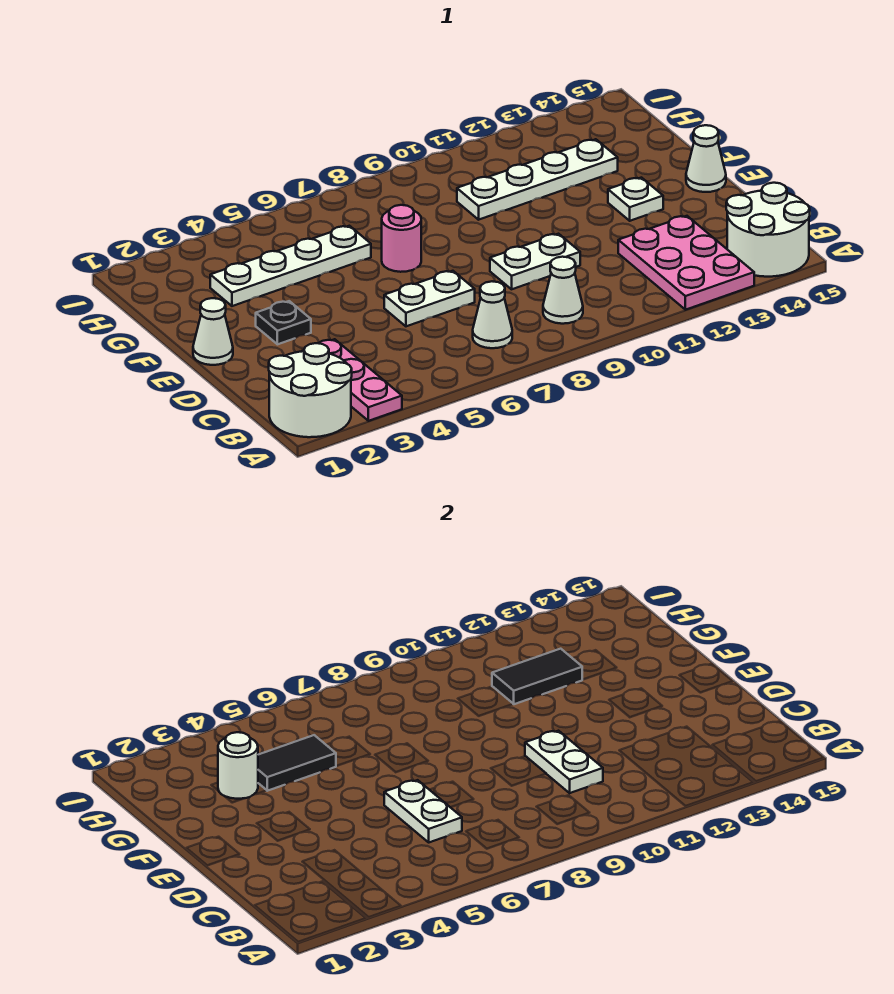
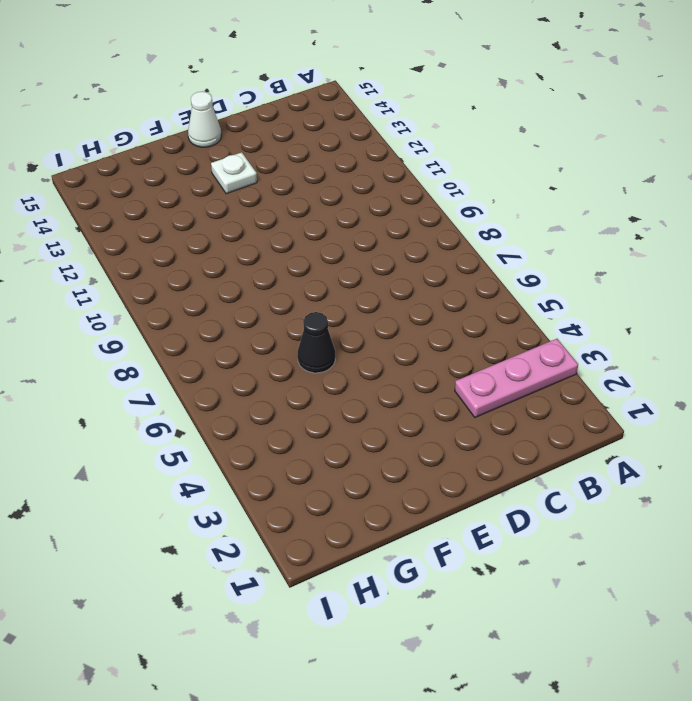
black cone F6 level 1 -> none
none -> white round brick A1:B2 level 1
none -> pink plate A12:C13 level 1
none -> white round brick A14:B15 level 1

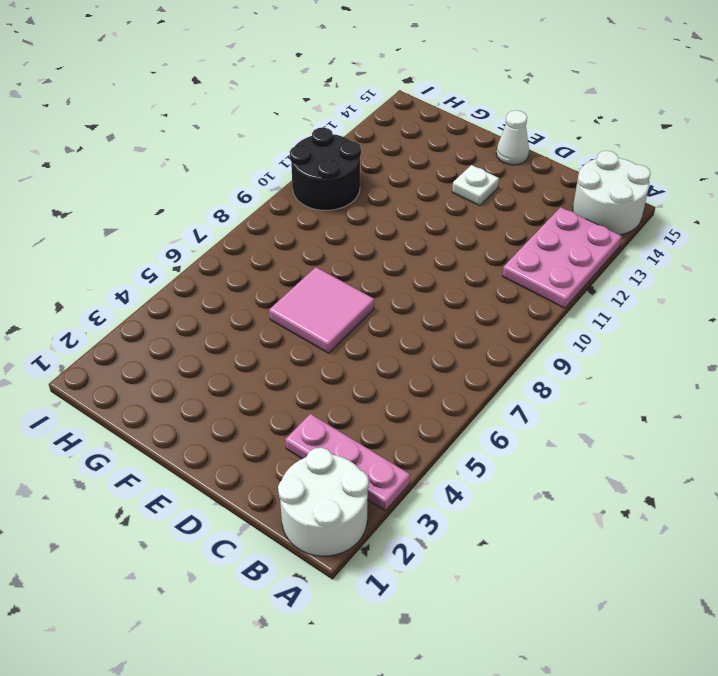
pink plate A11:B13 level 1 -> pink plate A12:C13 level 1
pink tile E6:F7 level 1 -> pink round brick F7 level 1
black round brick H10:I11 level 1 -> none
none -> white cone B7 level 1
none -> white cone B9 level 1
none -> white plate D6:D7 level 1

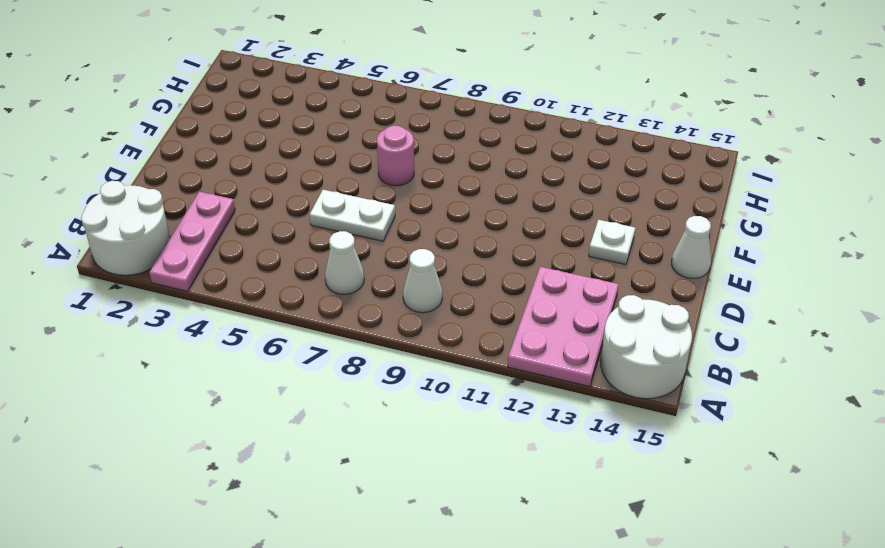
none -> white plate D9:D10 level 1
none -> white cone E1 level 1
none -> black plate E3 level 1

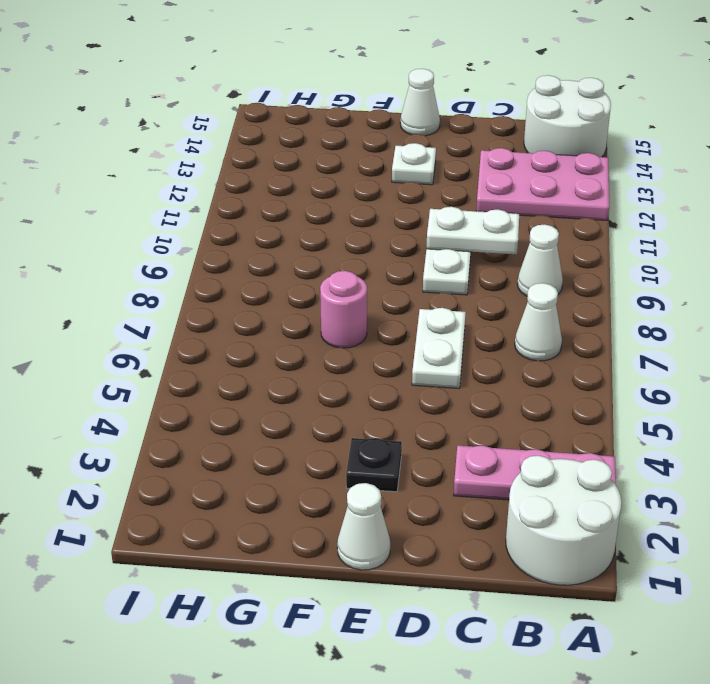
none -> white plate G3:G6 level 1
none -> white plate G10:G13 level 1
none -> white plate C6:D6 level 2

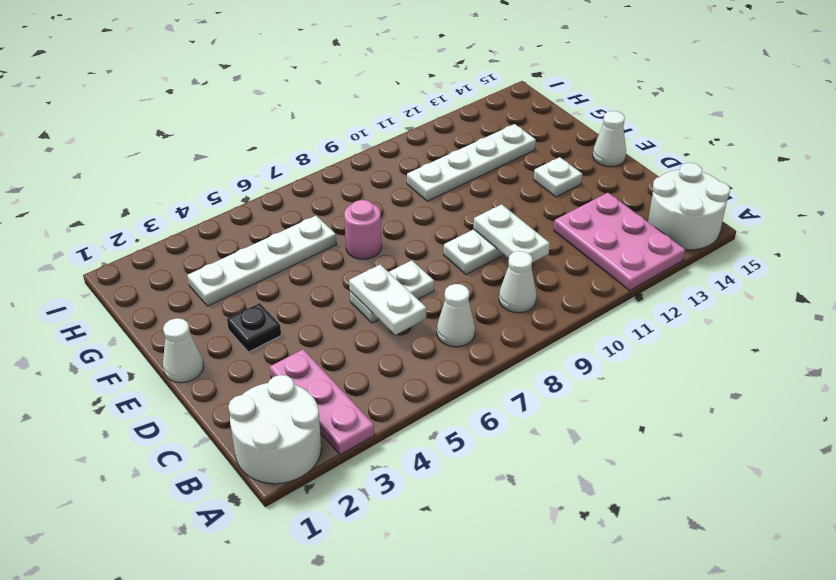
none -> white round brick G3 level 2
none -> black tile G4:G5 level 2
none -> black tile G11:G12 level 2

